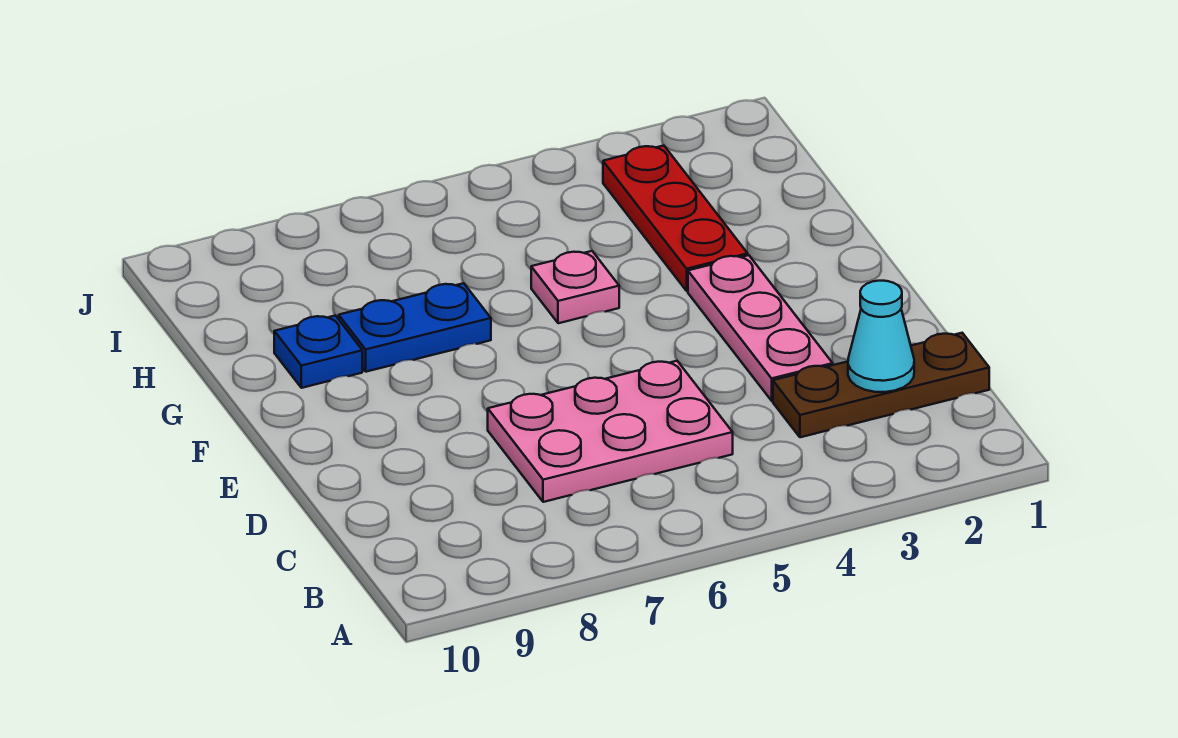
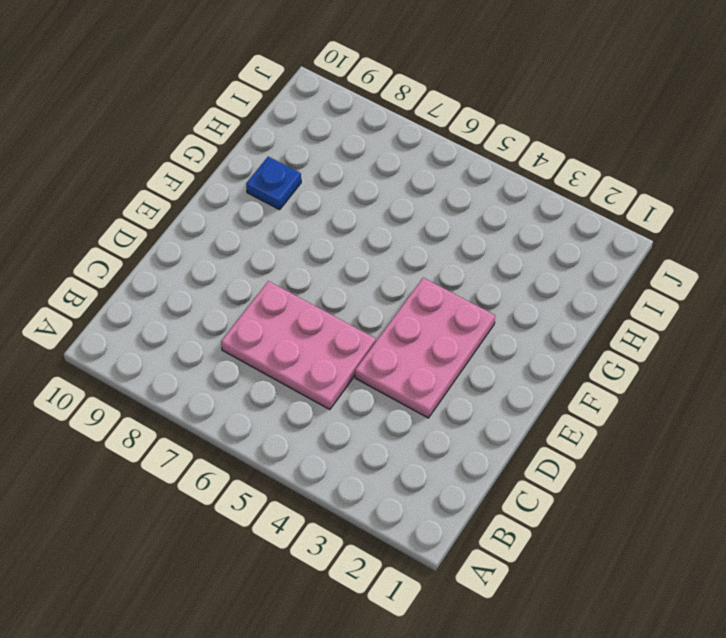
pink plate D3:F4 level 1 -> pink plate D3:F3 level 1
none -> brown plate C1:C3 level 1
none -> red plate G3:I3 level 1

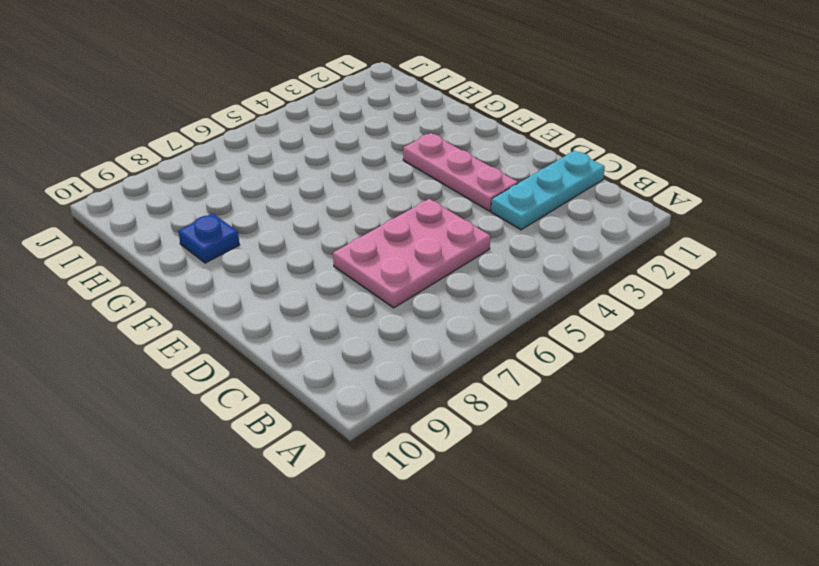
cyan plate C1:C3 level 1 -> brown plate C1:C3 level 1
none -> red plate G3:I3 level 1
none -> pink plate G5 level 1

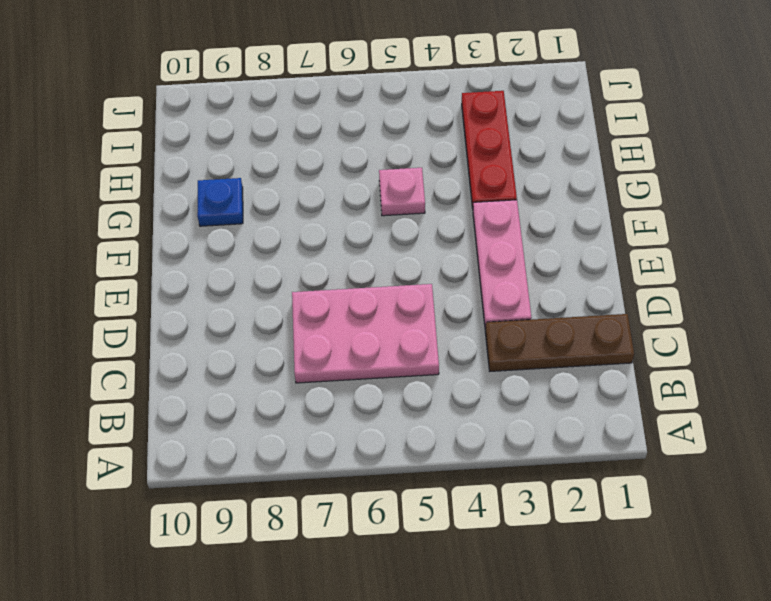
none -> blue plate G7:G8 level 1
none -> cyan cone C2 level 2

